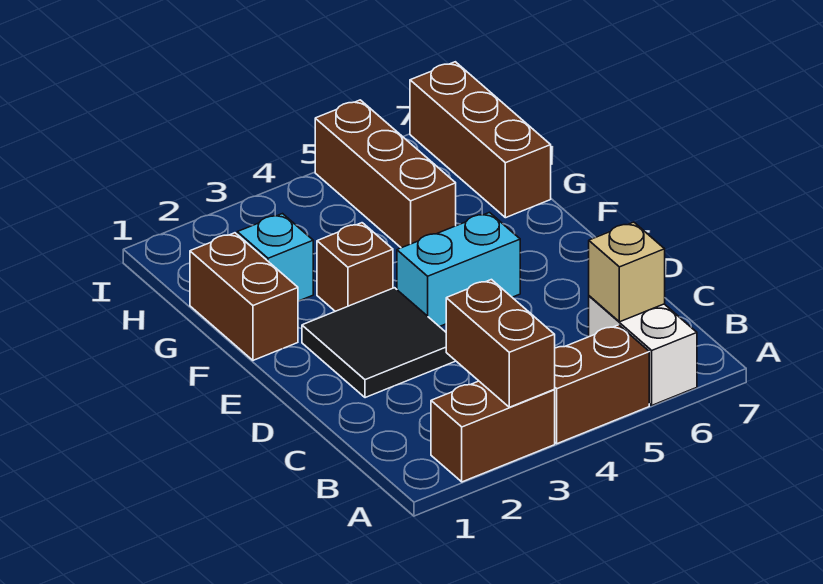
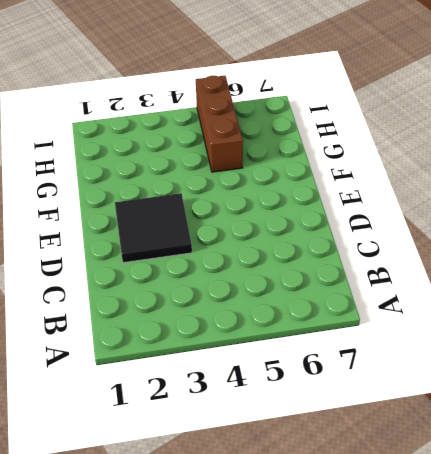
none -> brown brick A2:A3 level 1
none -> brown brick A4:A5 level 1
none -> white brick A6:B6 level 1

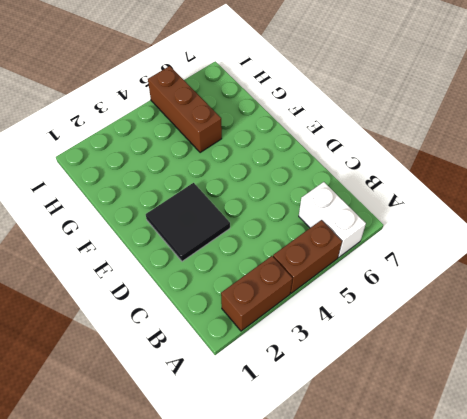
none -> cyan brick E4:E5 level 1
none -> brown brick F1:G1 level 1
none -> brown brick F3 level 1

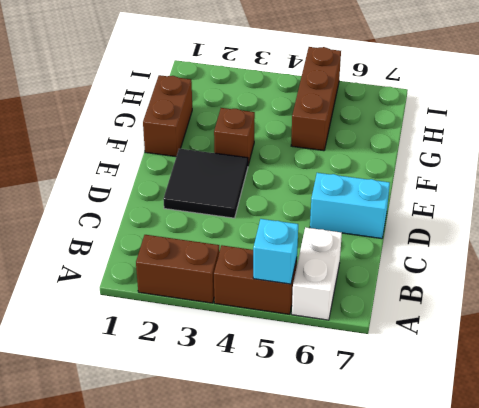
cyan brick A5 level 2 -> cyan brick G2 level 1
cyan brick D6:D7 level 1 -> cyan brick E4:E5 level 1
none -> brown brick G7:I7 level 1
none -> brown brick A3:B3 level 2
none -> tan brick B6 level 2

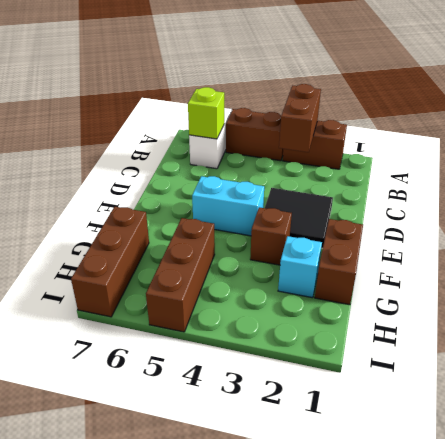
lime brick B6 level 2 -> tan brick B6 level 2

